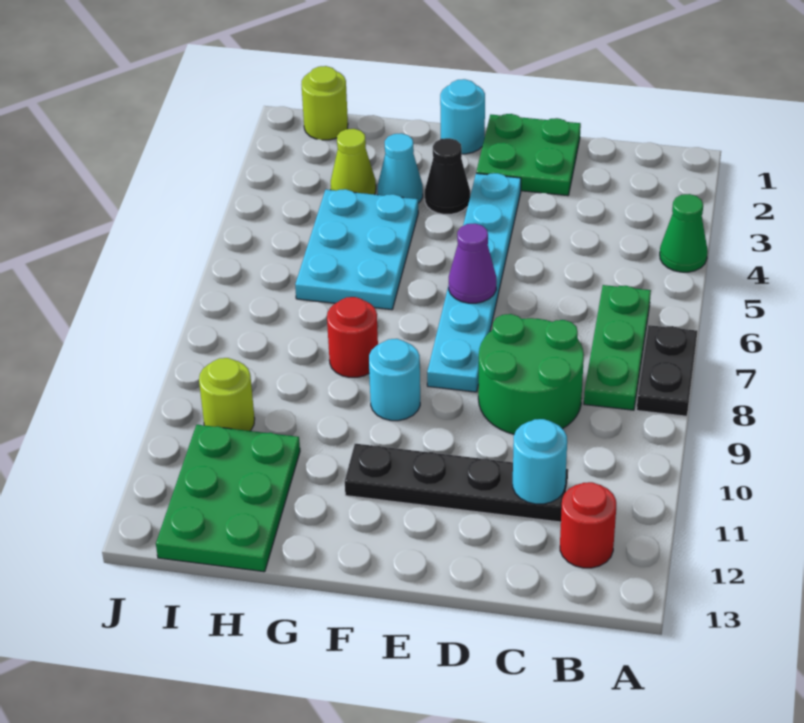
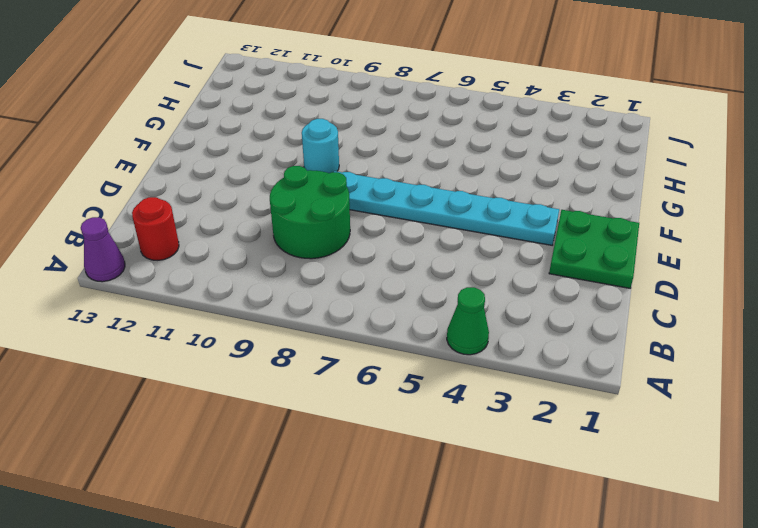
purple cone A13 level 1 -> purple cone E6 level 2
none -> black plate A7:A8 level 1
none -> green plate B6:B8 level 1
none -> black plate C11:F11 level 1

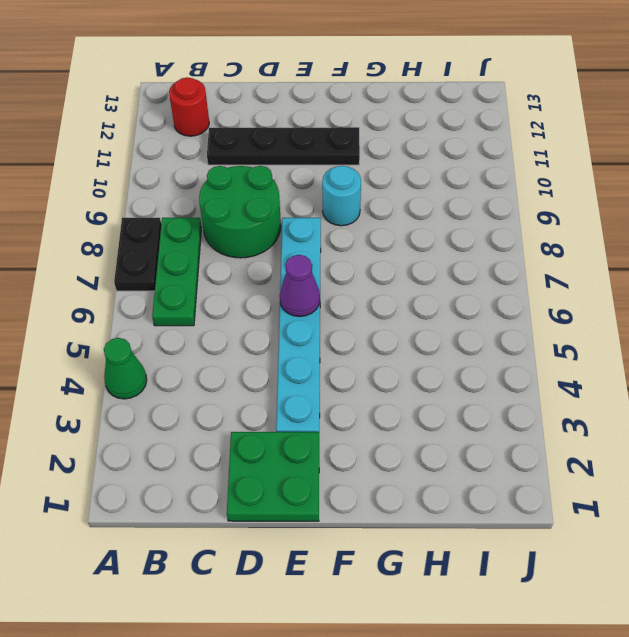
none -> cyan round brick F1 level 1
none -> black cone F3 level 1
none -> cyan cone G3 level 1

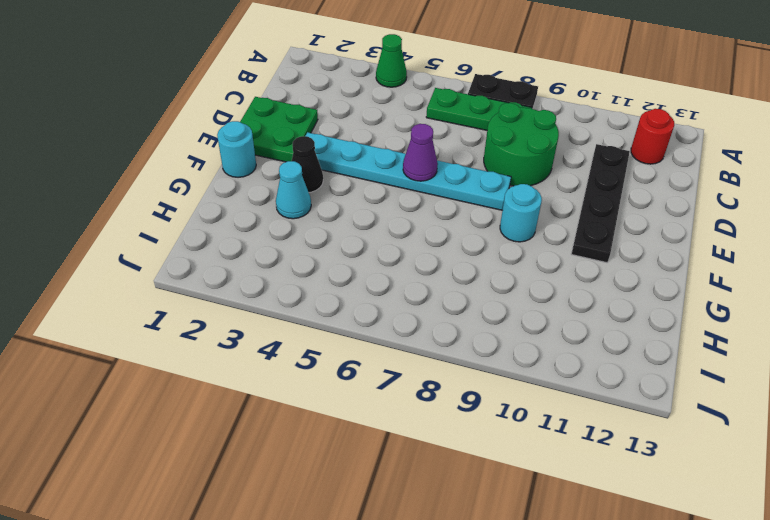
none -> cyan plate G4:H6 level 1
none -> red round brick G8 level 1
none -> lime cone H3 level 1

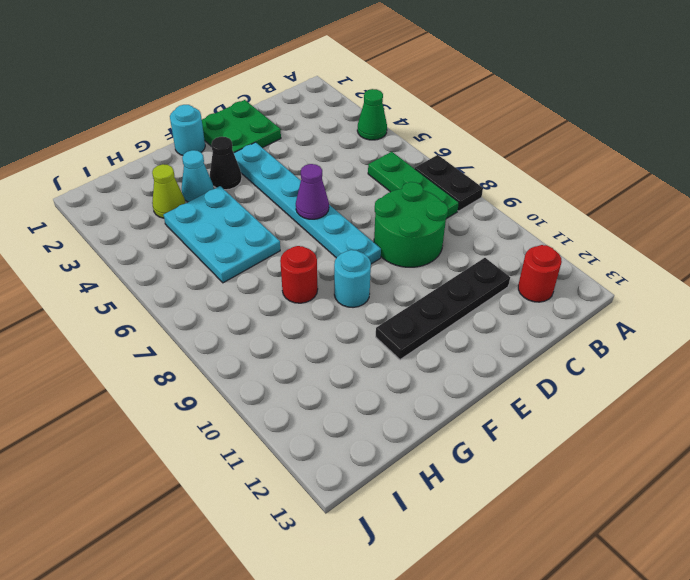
none -> green plate H11:I13 level 1
none -> lime round brick I1 level 1
none -> lime round brick I10 level 1

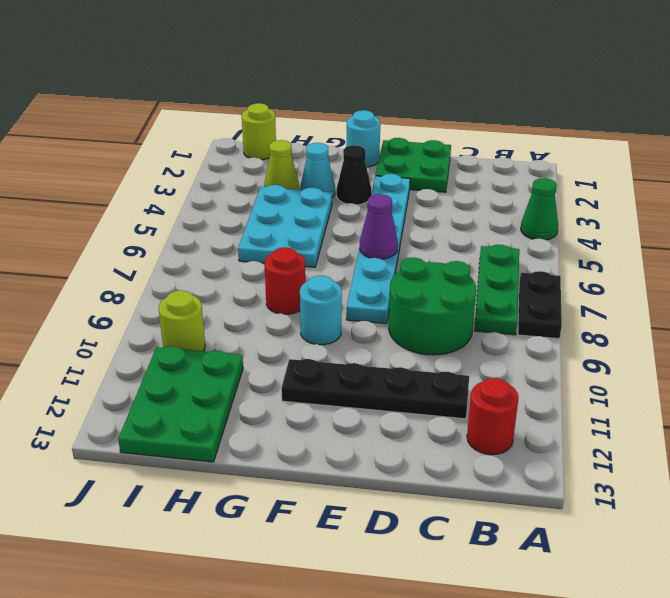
none -> cyan round brick C11 level 2

